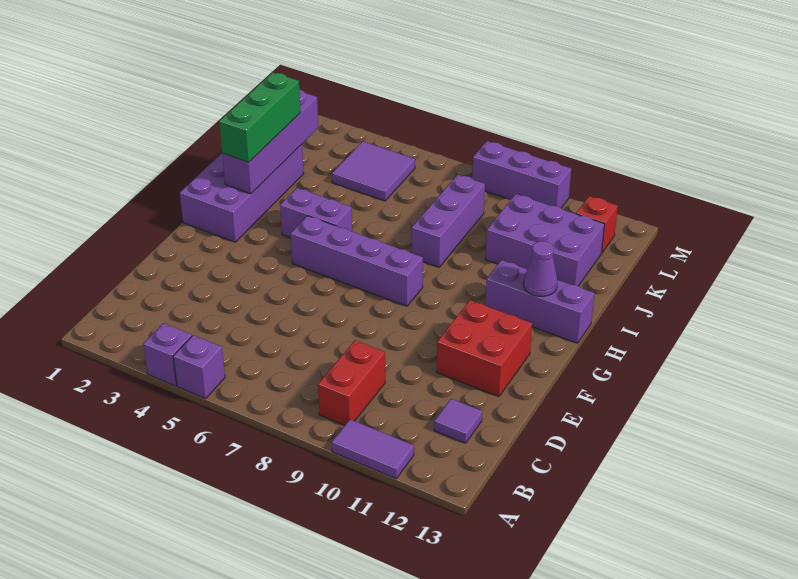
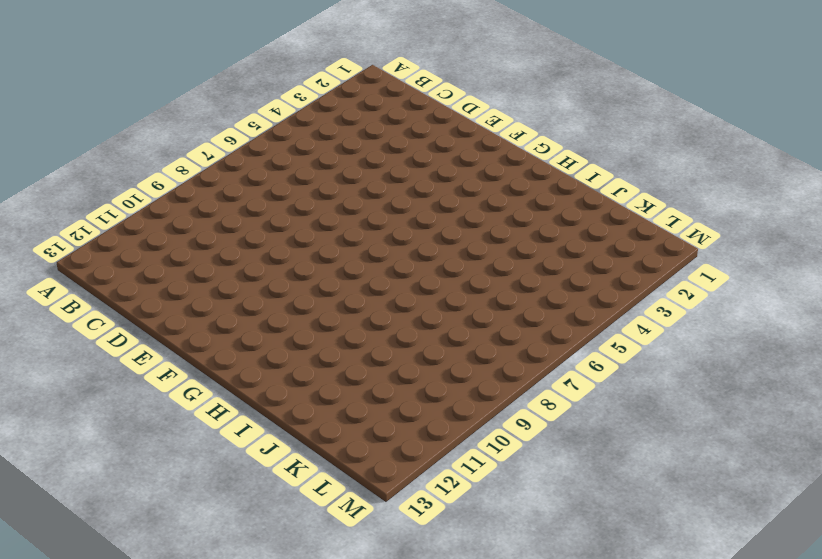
none -> purple brick A4 level 1
none -> purple brick A5 level 1
none -> purple tile A10:A11 level 1

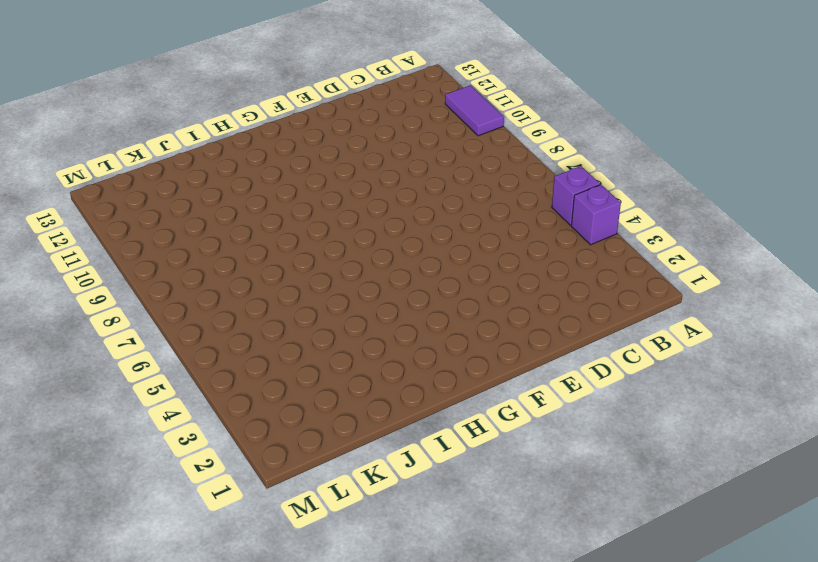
none -> red brick B9:C9 level 1
none -> purple tile C12 level 1
none -> red brick E11:F12 level 1

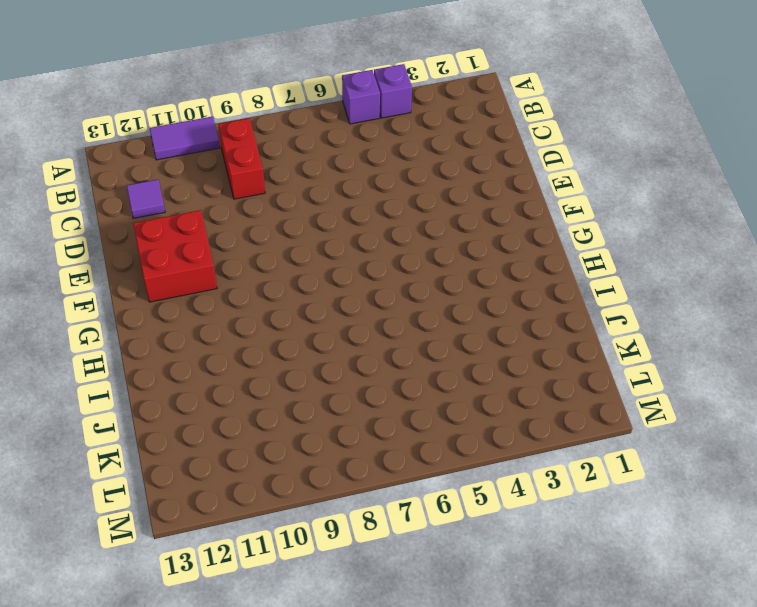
none -> purple brick G1:J2 level 1
none -> purple brick G5:G8 level 1
none -> purple brick H4:H5 level 1

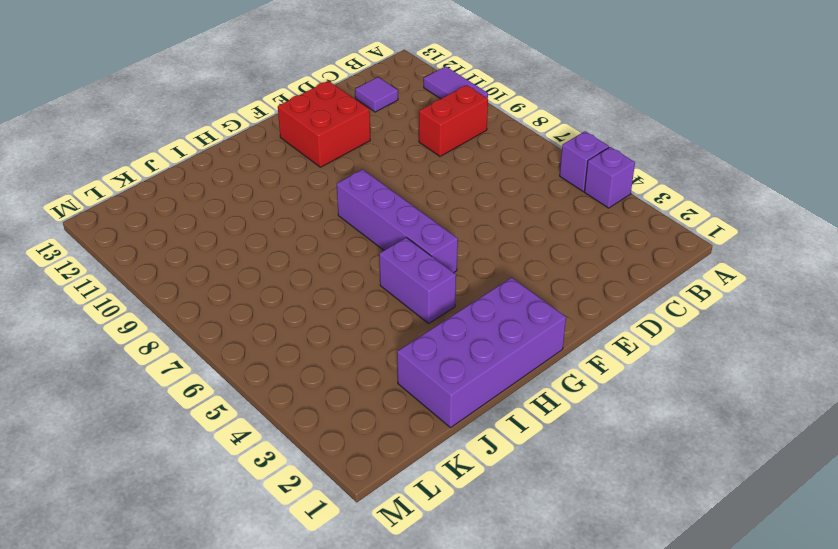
none -> purple brick H11:H13 level 1
none -> purple brick I8:K8 level 1
none -> purple brick J10:K12 level 1

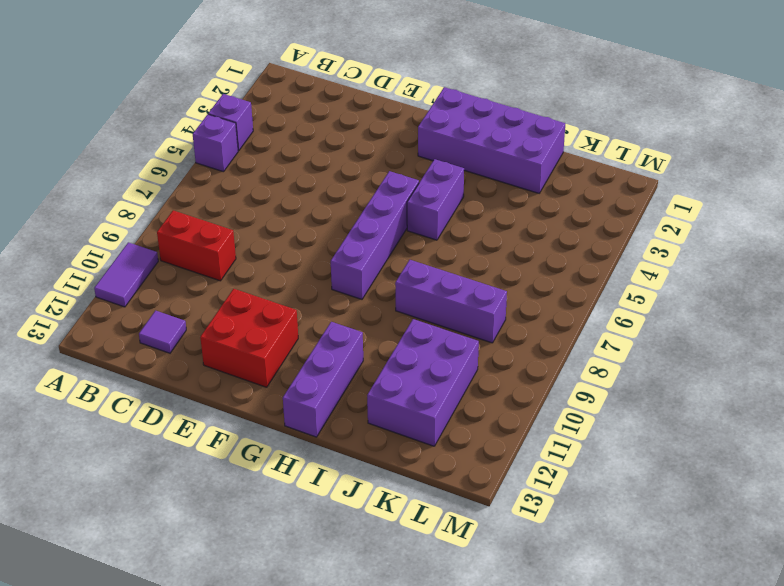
none -> purple tile K4:L5 level 1
none -> red brick L12 level 1
none -> purple brick M8:M10 level 1

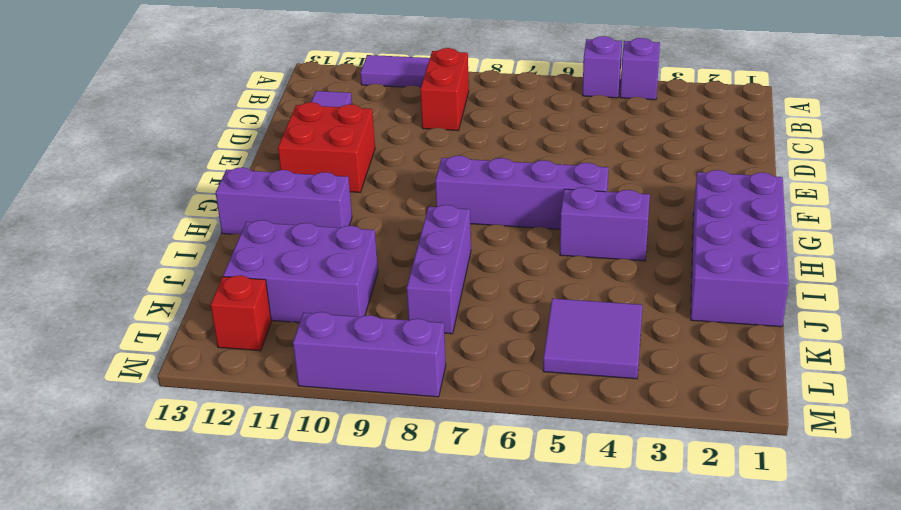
none -> purple brick H2:K2 level 2
none -> purple cone H12 level 2
none -> green brick H2:J2 level 3

